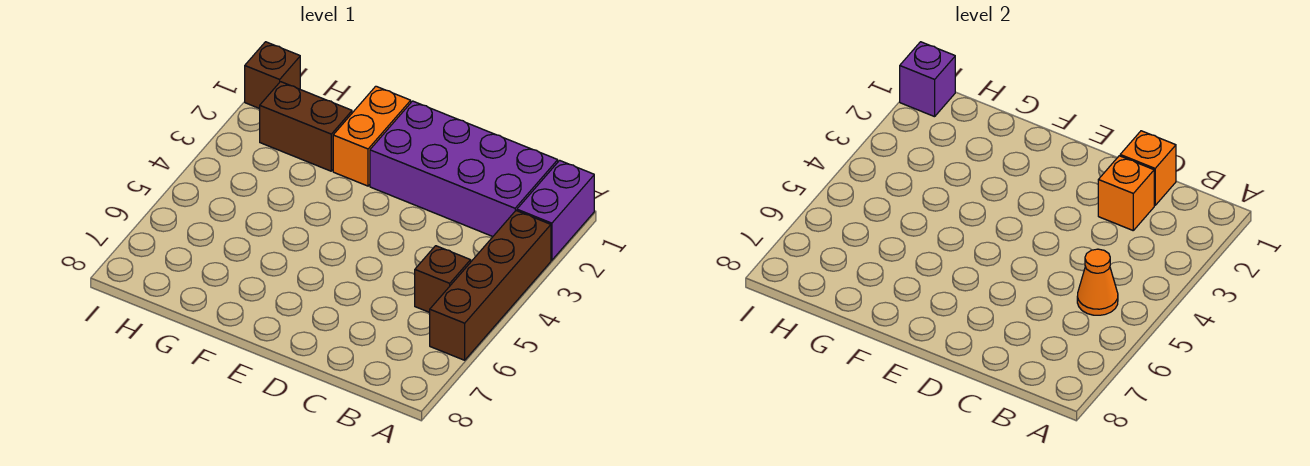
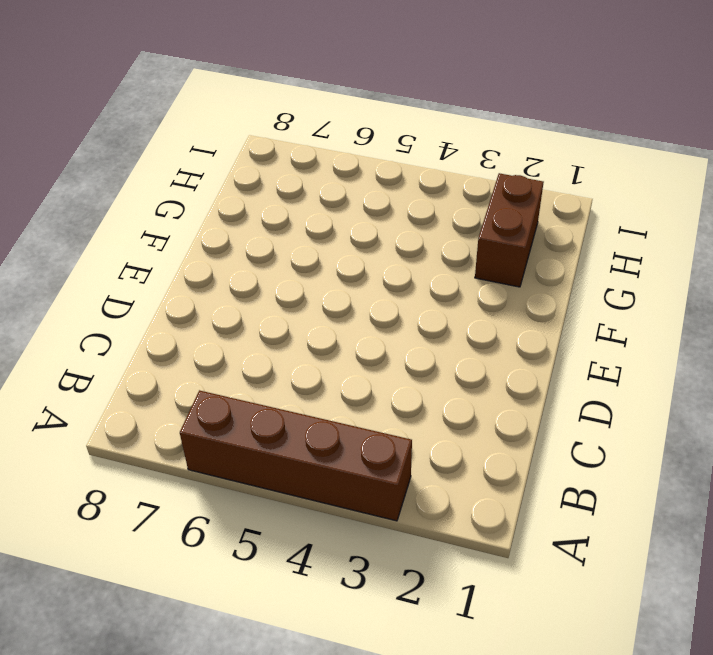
none -> purple brick A1:A2 level 1
none -> purple brick B1:E2 level 1

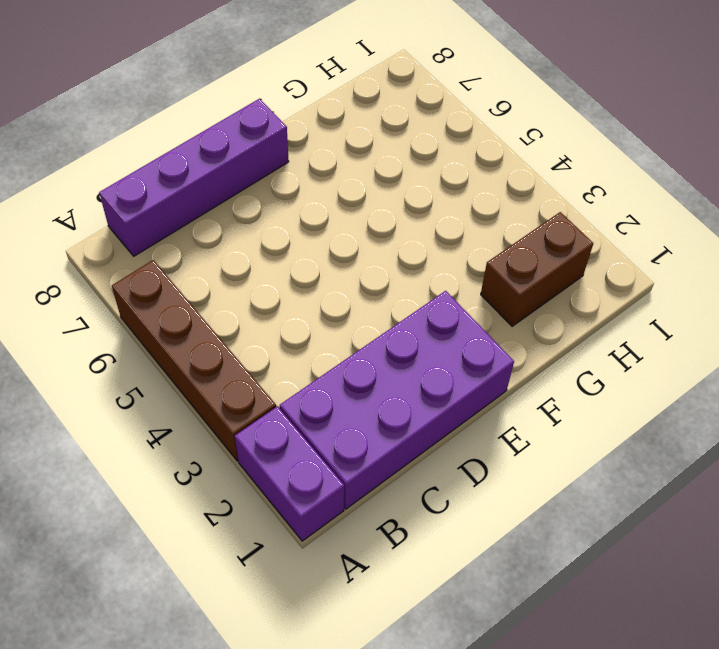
purple brick B8:E8 level 1 -> none
none -> brown brick B5 level 1
none -> orange brick F1:F2 level 1

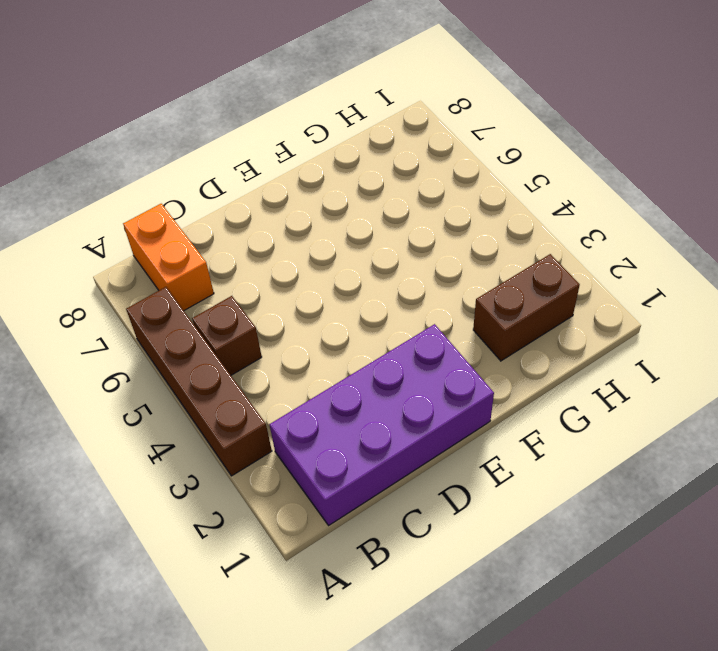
orange brick B7:B8 level 1 -> orange brick F1:F2 level 1
none -> purple brick A1:A2 level 1
none -> brown brick I1 level 1

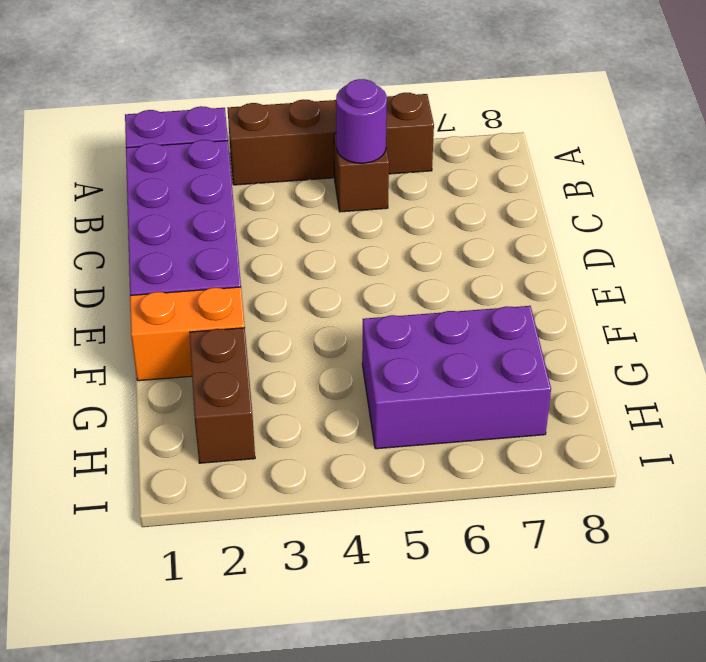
purple round brick B5 level 2 -> orange cone B5 level 2
purple brick G5:H7 level 1 -> none
none -> brown brick I1 level 1
none -> orange brick C1 level 2

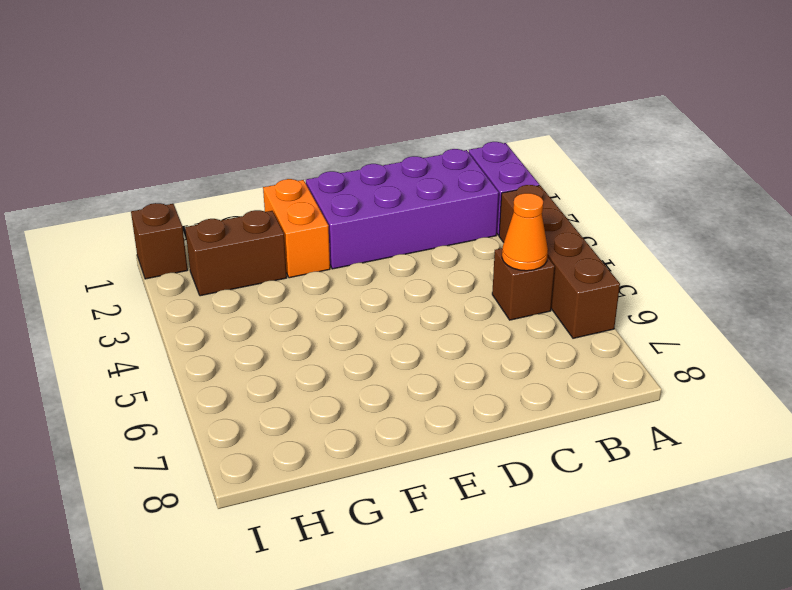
none -> orange brick C1 level 2
none -> orange brick C2 level 2

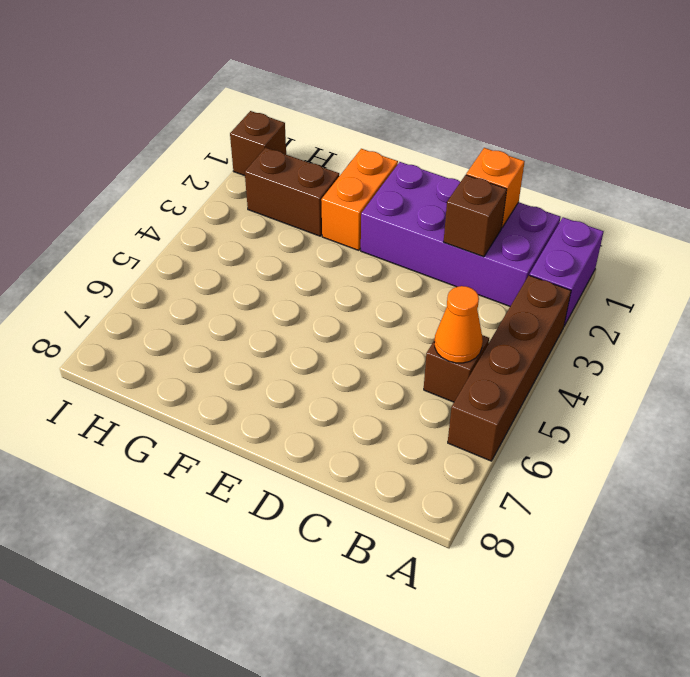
brown brick C2 level 2 -> orange brick C2 level 2
none -> purple brick I1 level 2

